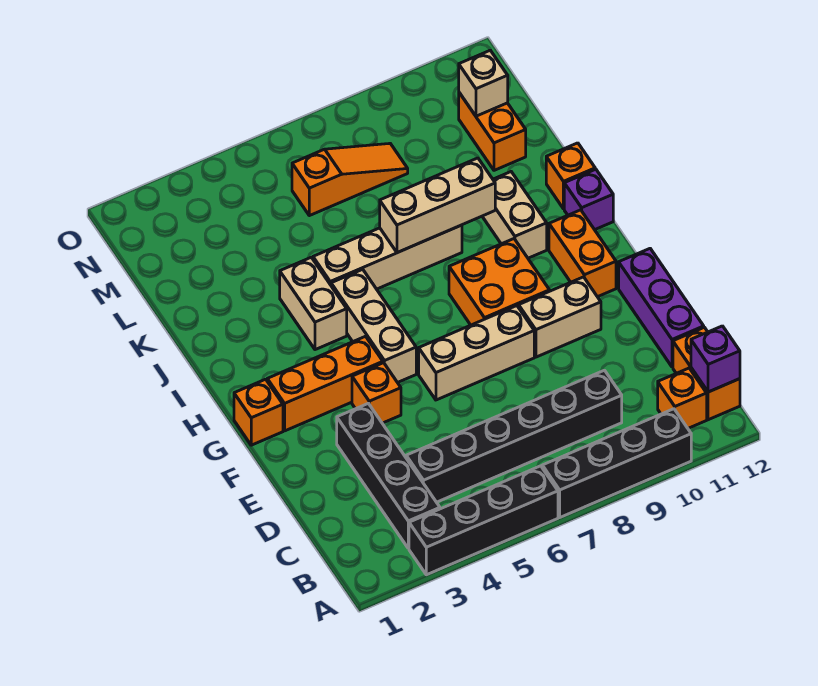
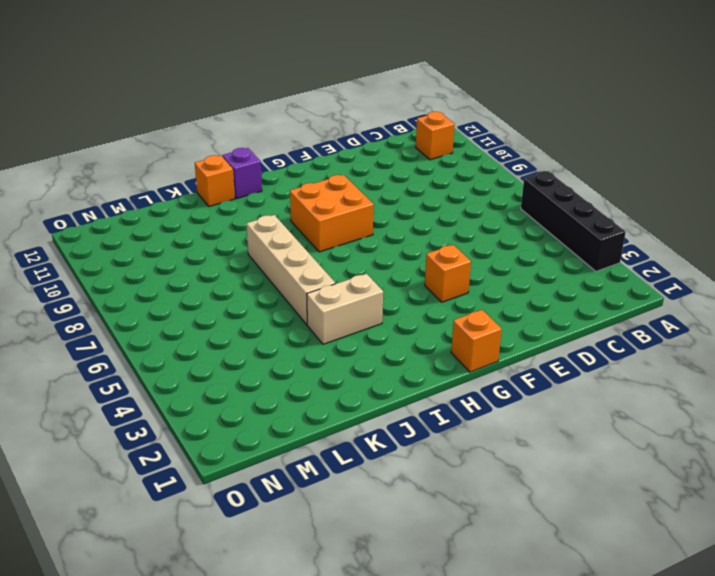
none -> black brick A7:A10 level 1
none -> black brick B3:E3 level 1
none -> orange brick B12:C12 level 1

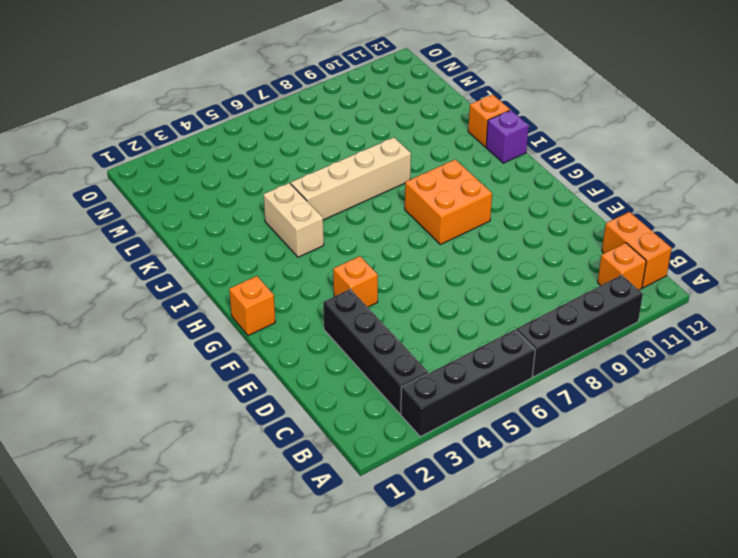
none -> black brick C4:C9 level 1
none -> purple brick D12:F12 level 1
none -> tan brick F6:F8 level 1

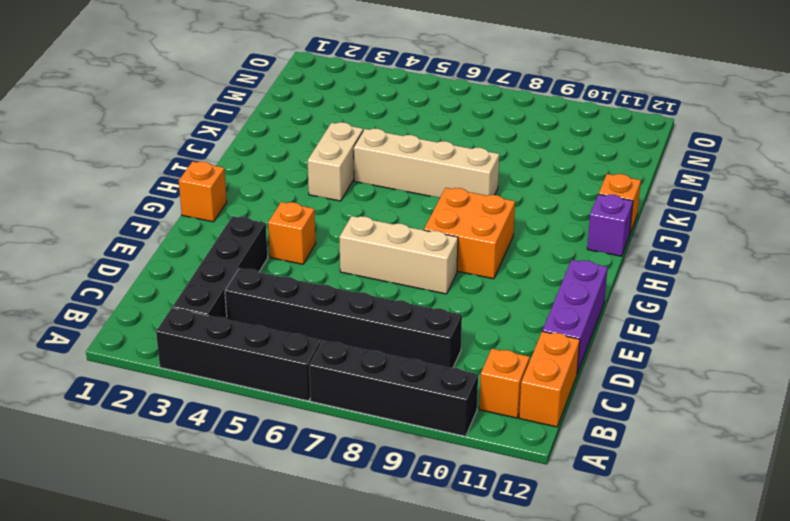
none -> tan brick F9:F10 level 1
none -> orange brick G2:G4 level 1
none -> tan brick G5:I5 level 1

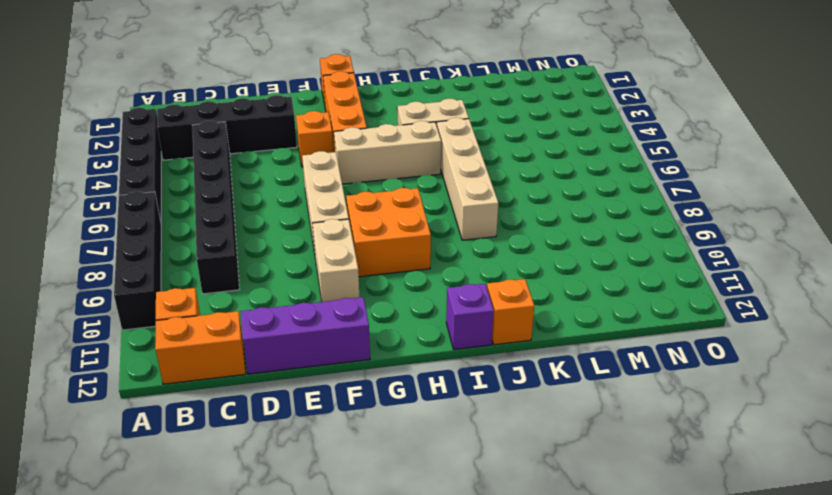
none -> orange brick G11:H11 level 1
none -> tan brick I10:J10 level 1
none -> orange brick L11:M11 level 1

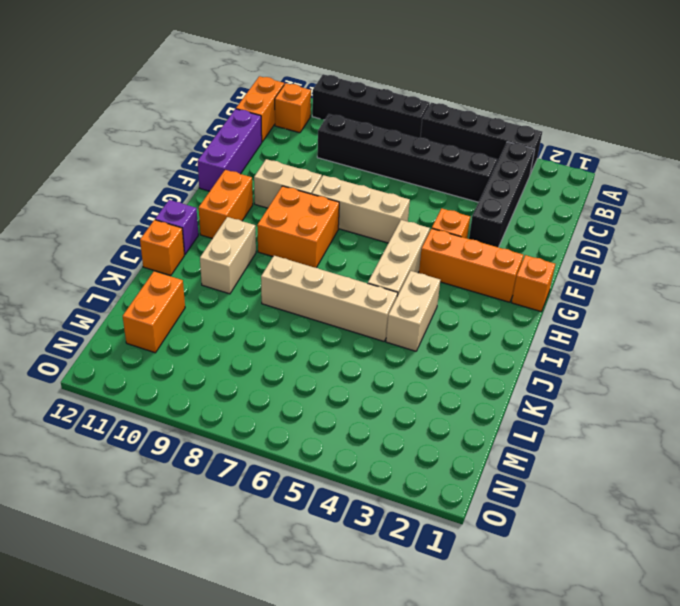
none -> orange slope M6:M8 level 1 top 6
none -> purple brick B12 level 2
none -> tan brick J7:J9 level 2

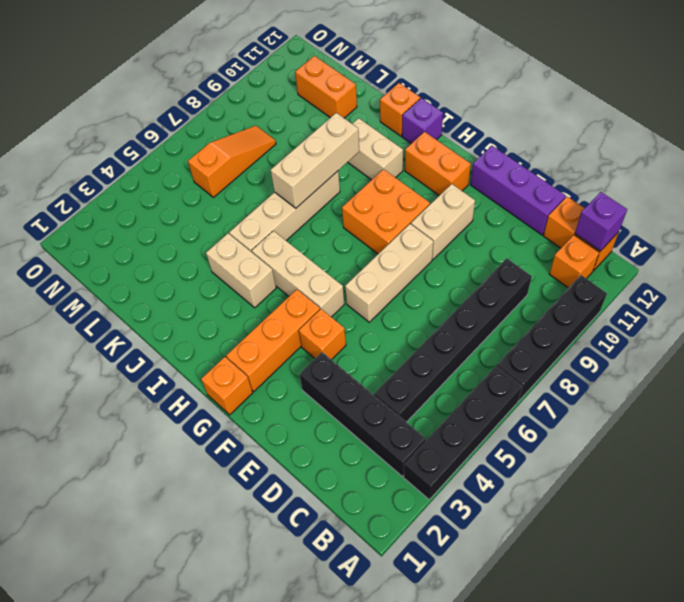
none -> tan brick M11 level 2

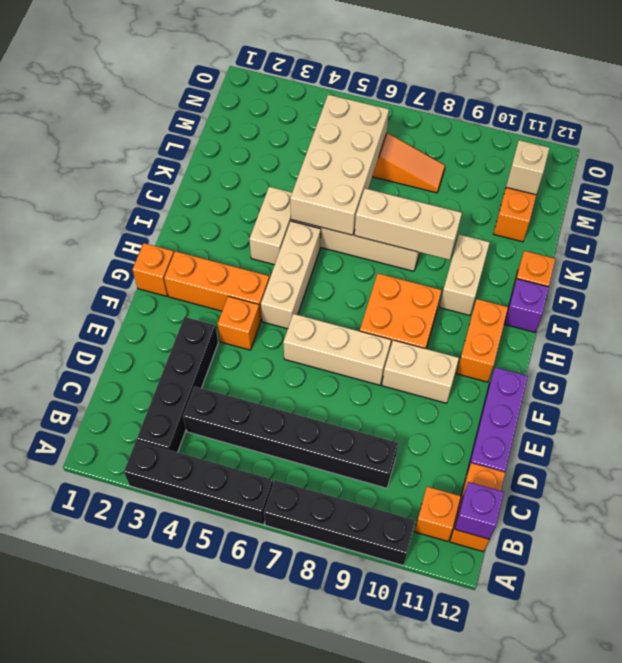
tan brick J5:M6 level 2 -> none

